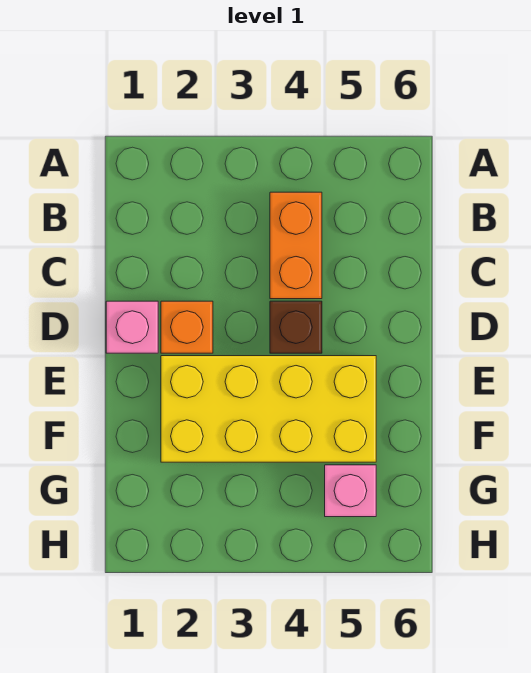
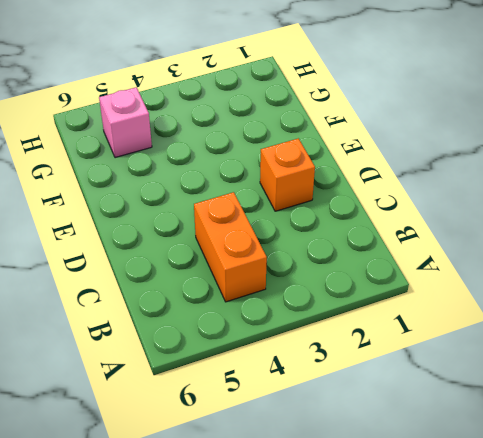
none -> pink brick D1 level 1
none -> brown brick D4 level 1

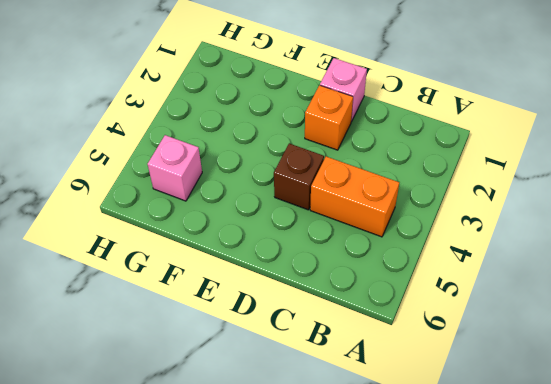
none -> yellow brick E2:F5 level 1

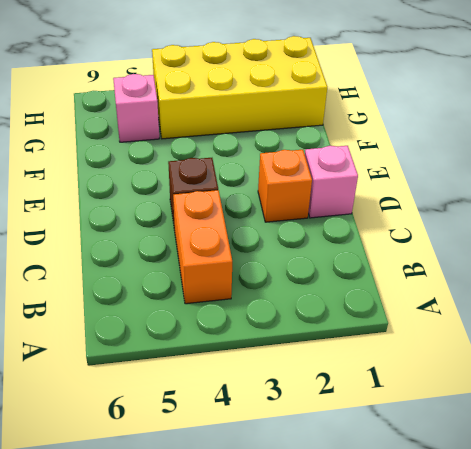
yellow brick G1:H4 level 1 -> yellow brick E2:F5 level 1

